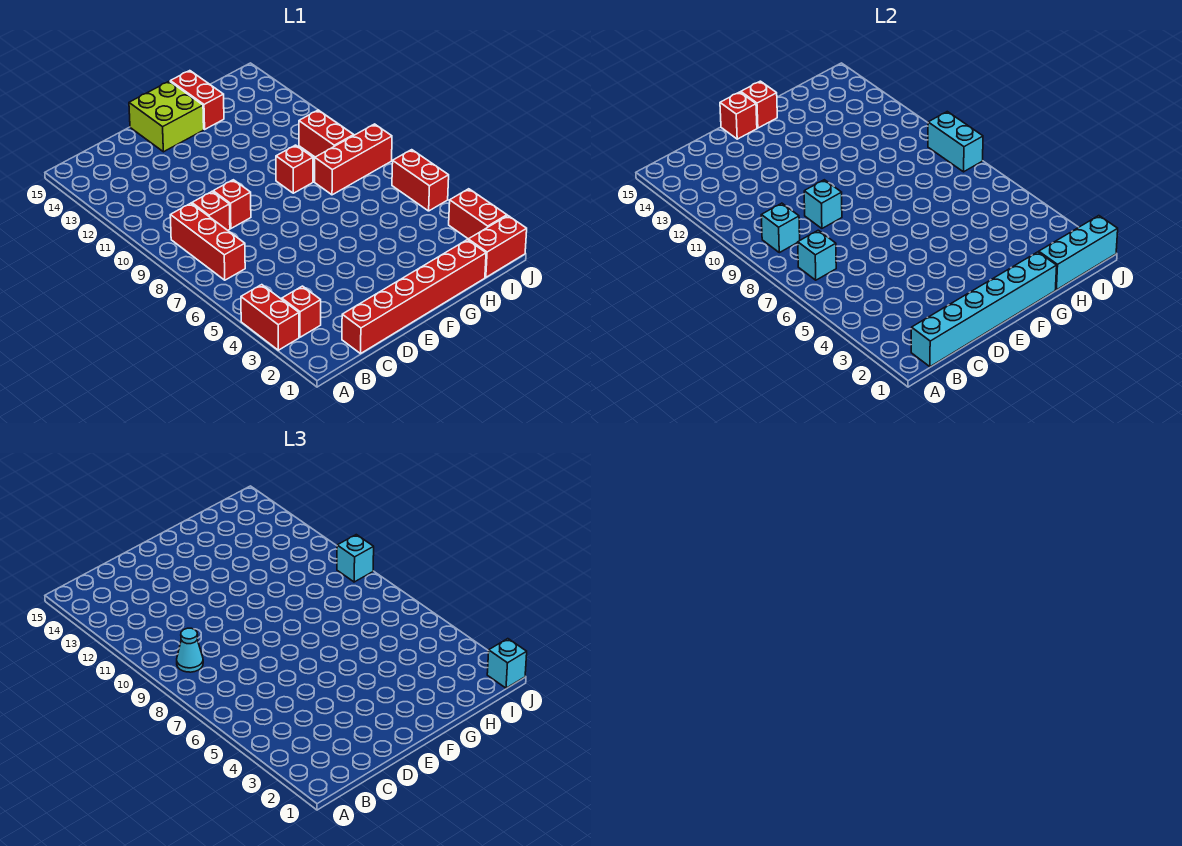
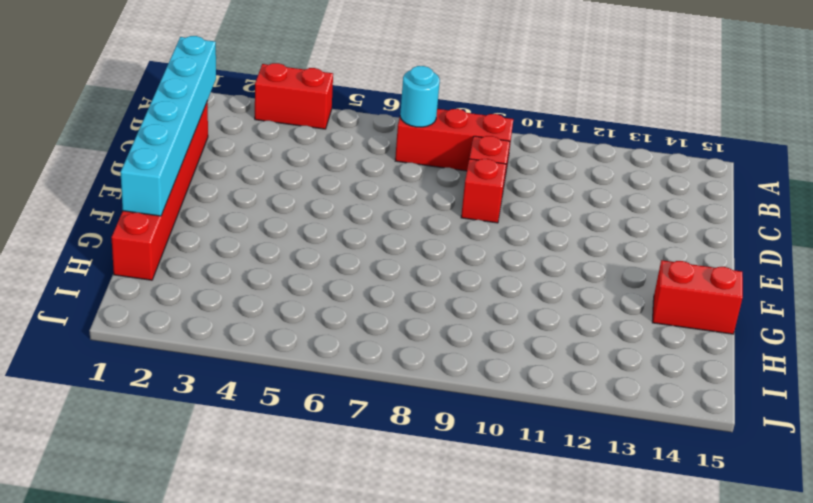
cyan round brick B7 level 2 -> cyan brick B7 level 2
none -> red brick B3 level 1
none -> lime brick E14:F15 level 1
none -> red brick G9 level 1

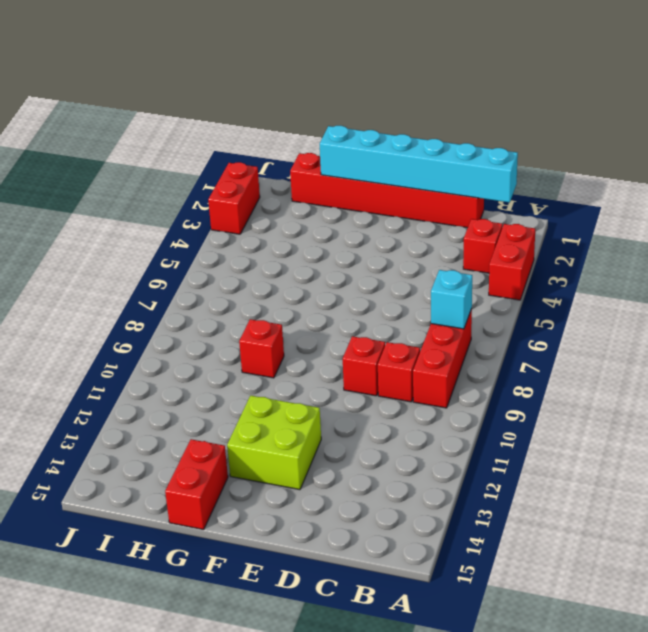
lime brick E12:F13 level 1 -> lime brick E14:F15 level 1
none -> red brick H8:J8 level 1
none -> red brick I1:J1 level 1
none -> red brick I9:I10 level 1

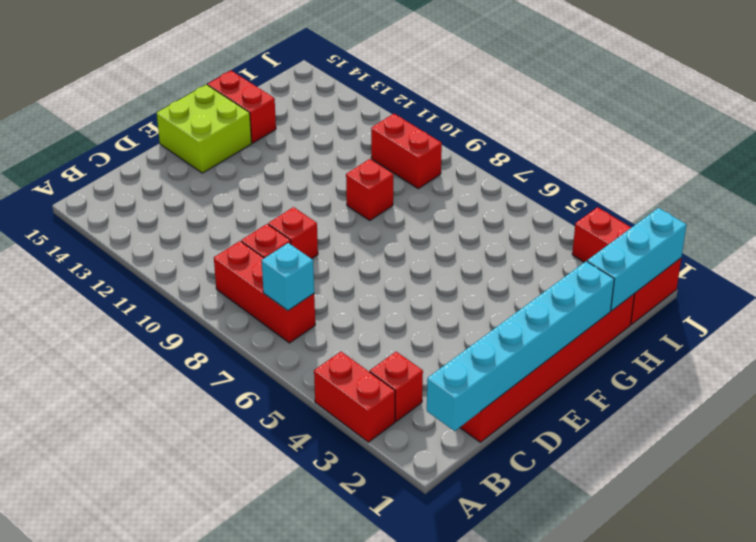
none -> red brick H8:J8 level 1
none -> red brick J5:J6 level 1
none -> cyan brick B9 level 2

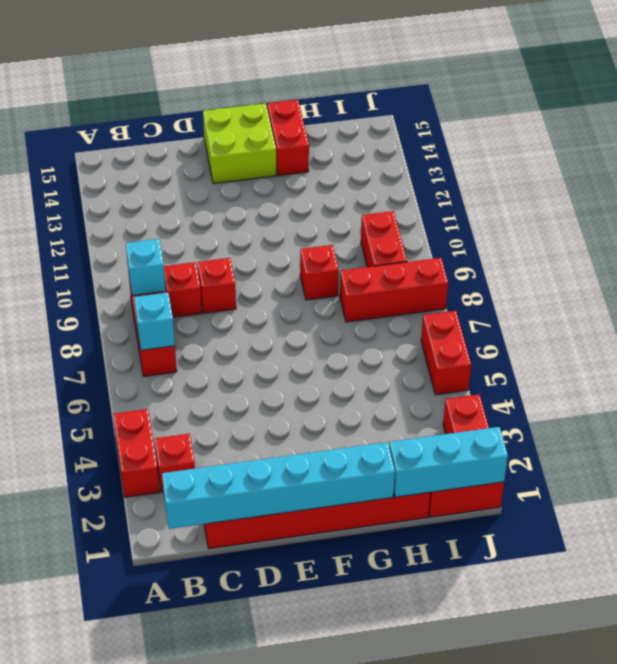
none -> cyan brick D9 level 2
none -> red brick E15 level 2
none -> red brick F15 level 2

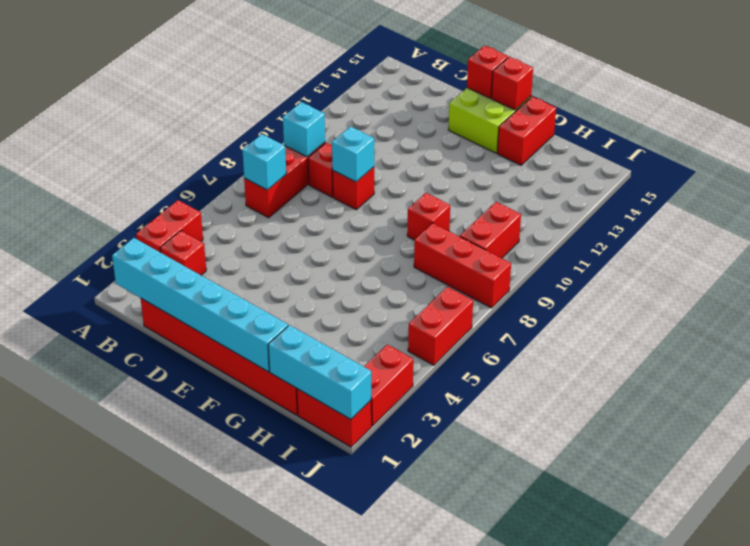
none -> cyan brick J8:J9 level 2
none -> cyan cone B9 level 3
none -> cyan brick J1 level 3

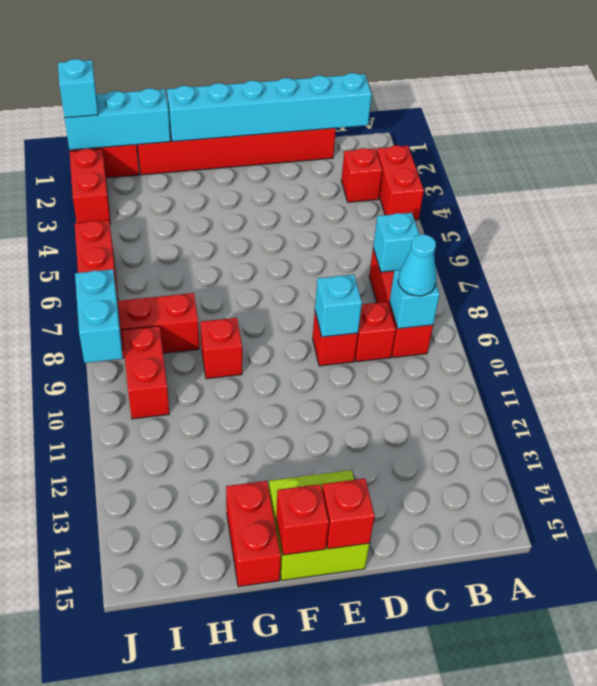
none -> cyan brick J9 level 3

